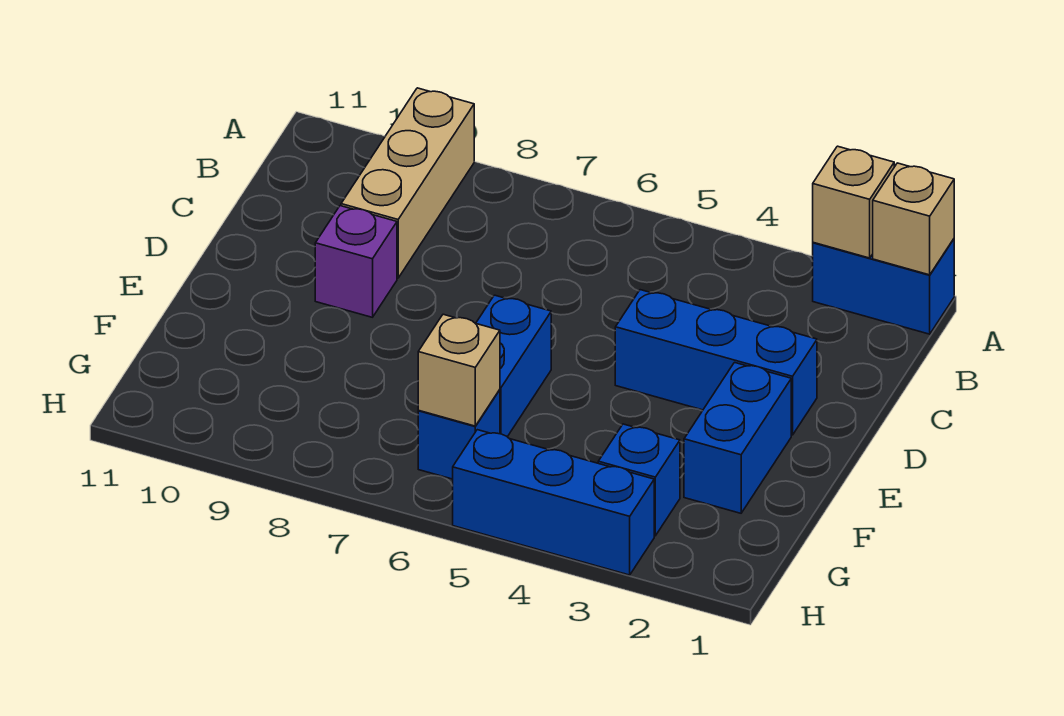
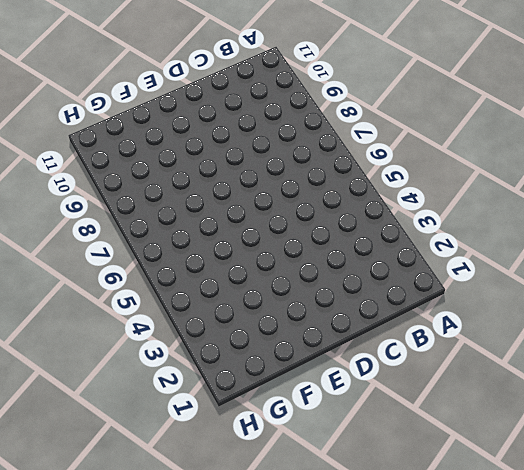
none -> blue brick A1:A2 level 1
none -> tan brick A9:C9 level 1
none -> blue brick D2:D4 level 1

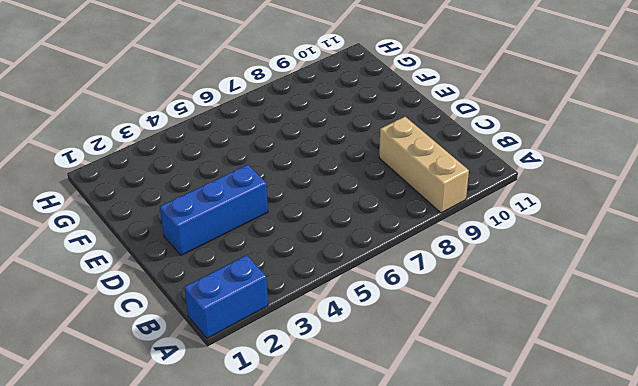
none -> purple brick D9 level 1
none -> blue brick E2:F2 level 1
none -> blue brick E6:F6 level 1

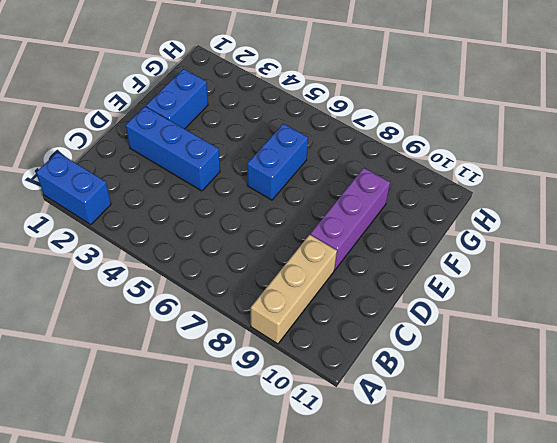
purple brick D9:F9 level 1 -> purple brick D9 level 1
none -> blue brick G3 level 1
none -> blue brick G6 level 1
none -> blue brick H3:H5 level 1

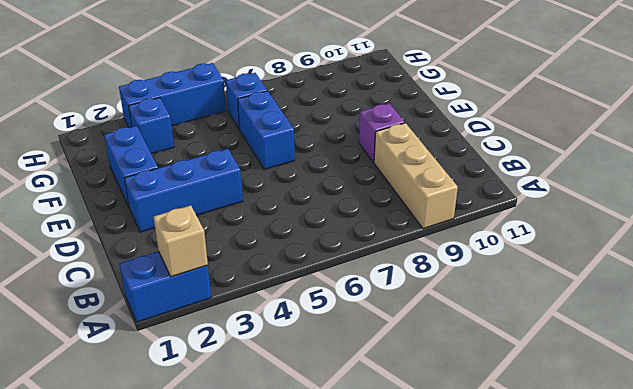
none -> tan brick A1 level 2
none -> tan brick G6 level 2

